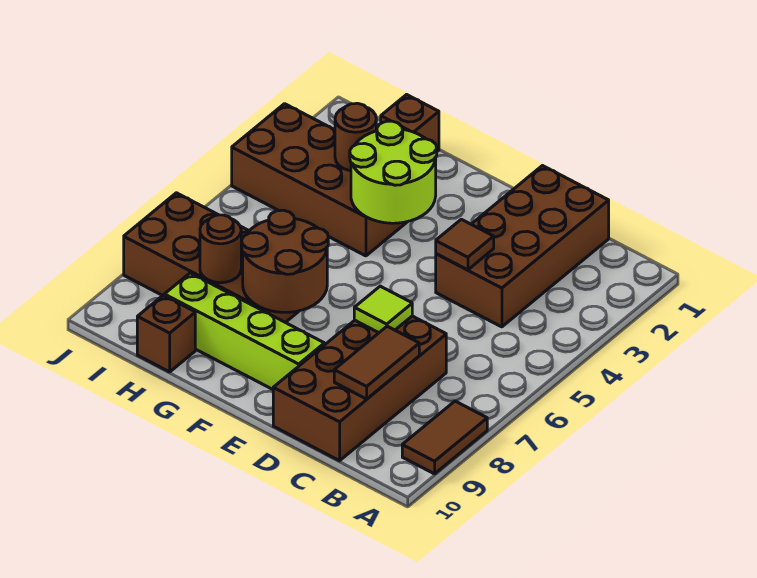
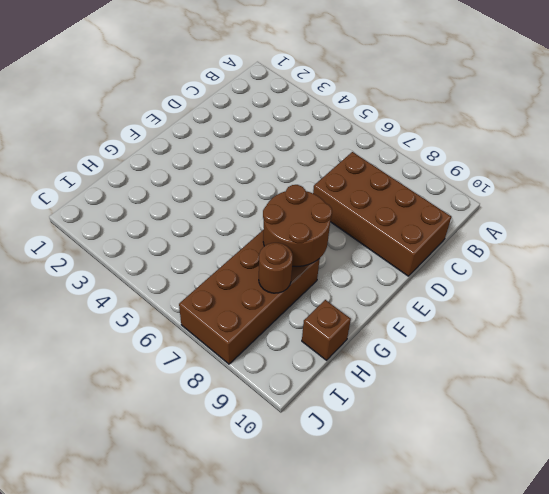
none -> brown tile A8:A9 level 1
none -> brown brick C1:D4 level 1
none -> lime brick E9:H9 level 1

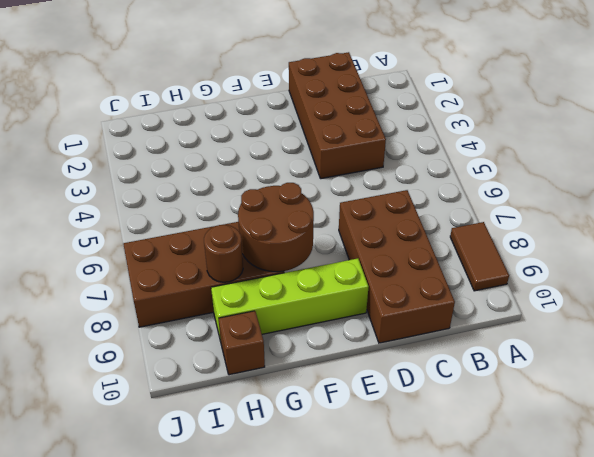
none -> brown brick G3:J4 level 1
none -> brown brick H1 level 1
none -> brown tile C8:C9 level 2

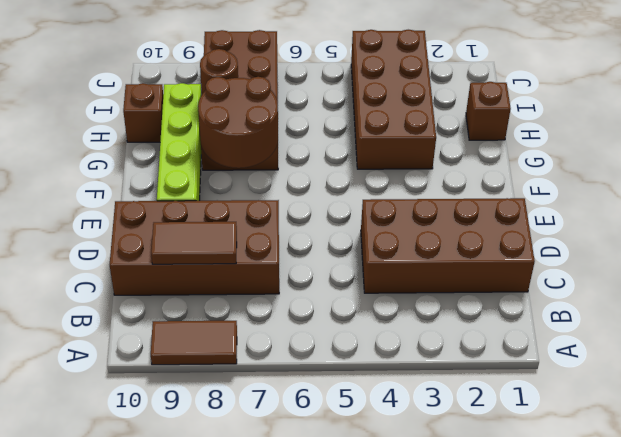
none -> brown tile D4 level 2
none -> lime tile D7 level 2
none -> lime round brick F3:G4 level 2

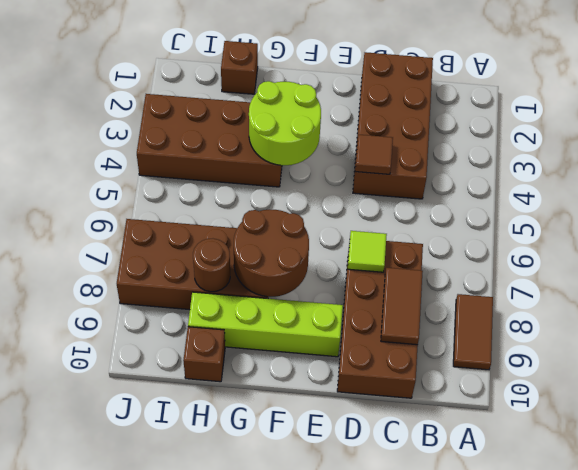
none -> brown round brick H3 level 2

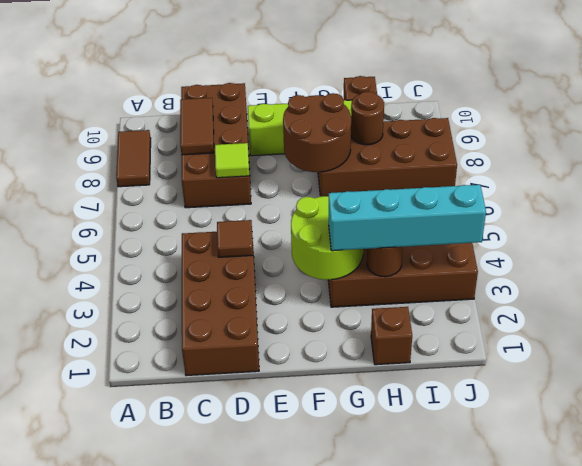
cyan brick G3:J3 level 3 -> none

